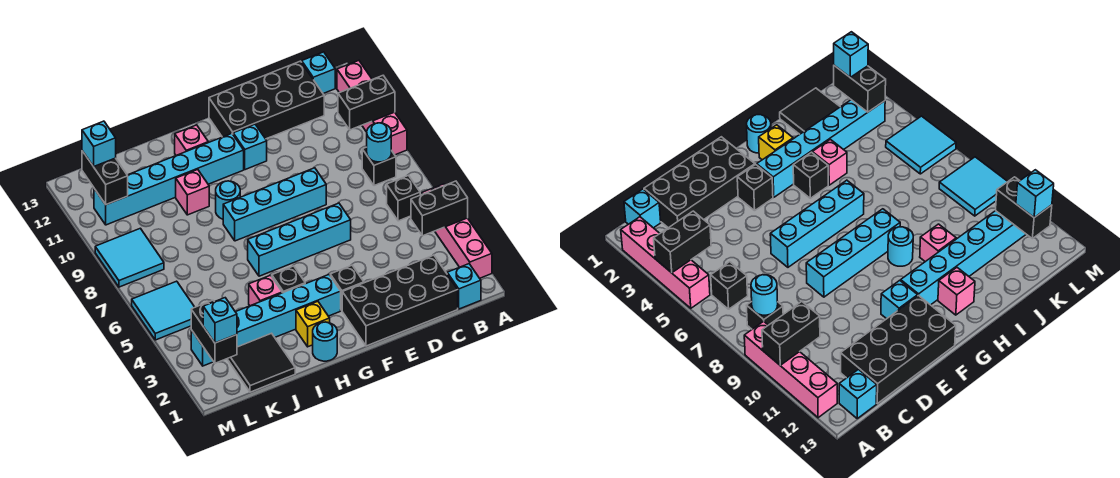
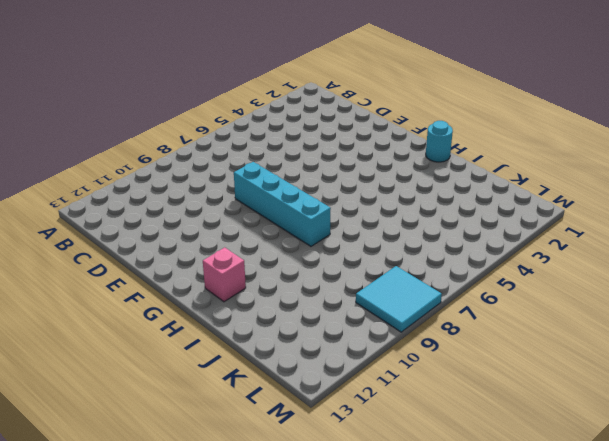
none -> pink brick A2:A5 level 1
none -> pink brick A9:A12 level 1
none -> cyan brick B1 level 1
none -> black brick B6 level 1

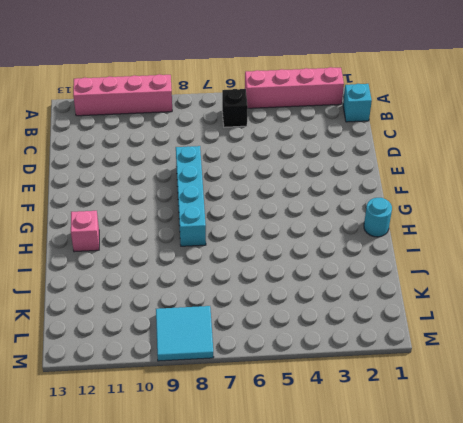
none -> black brick B8 level 1
none -> cyan brick B13 level 1
none -> black brick C1:F2 level 1
none -> black brick C12:F13 level 1

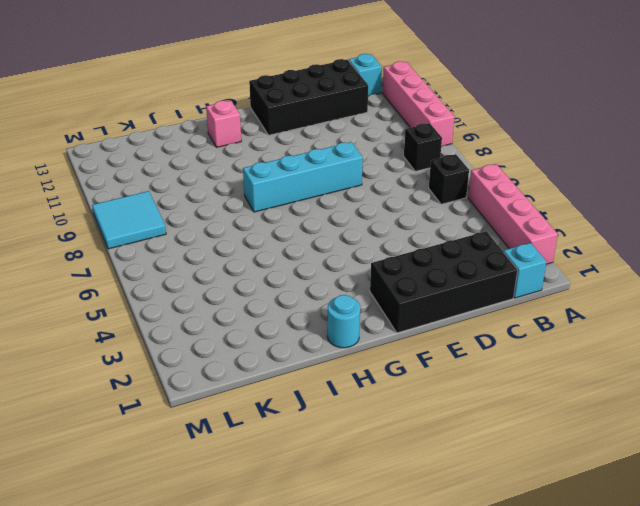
none -> cyan brick E6:H6 level 1
none -> black brick F3 level 1
none -> cyan brick F11 level 1
none -> cyan brick G3:L3 level 1

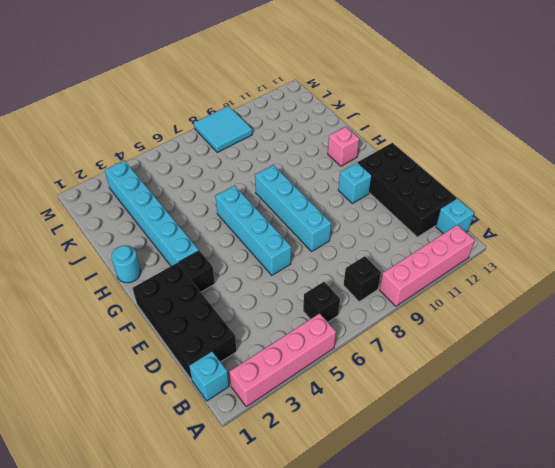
none -> cyan brick G11:L11 level 1
none -> yellow brick H2 level 1
none -> black brick H4 level 1
none -> cyan round brick H9 level 1

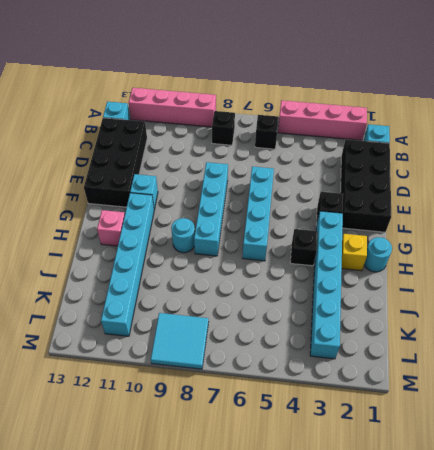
none -> pink brick I4 level 1
none -> pink brick I10 level 1
none -> black tile J1:K2 level 1
none -> cyan tile L5:M6 level 1

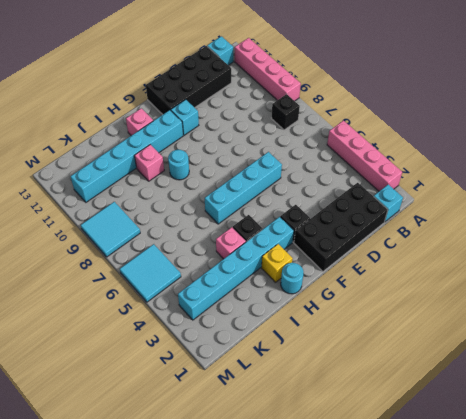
none -> black brick B6 level 1
none -> cyan brick E8:H8 level 1
none -> black tile J1:K2 level 1
none -> black brick A4:B4 level 2

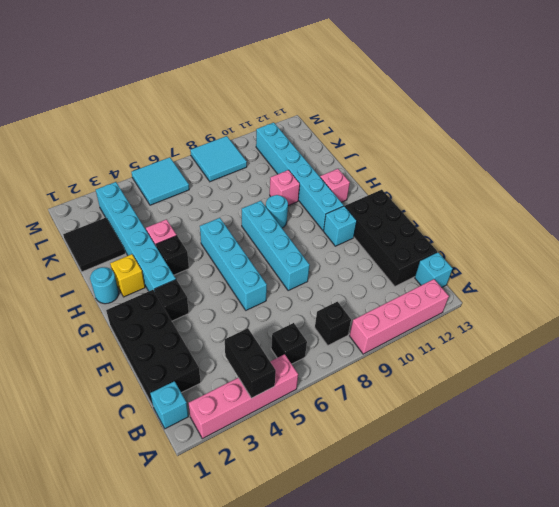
none -> black brick A10:B10 level 2
none -> cyan round brick B8 level 2
none -> black brick L2:L3 level 2
none -> black brick L11:L12 level 2

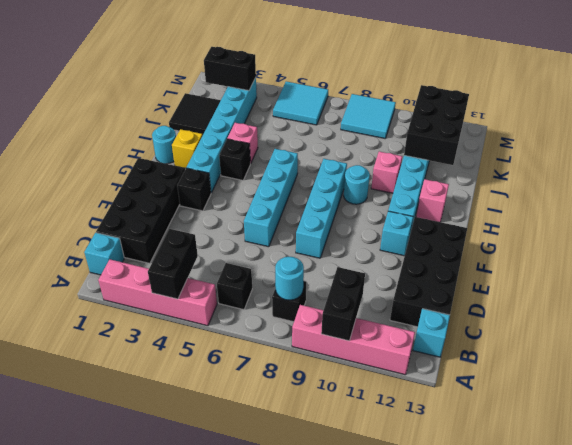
black brick J11:L12 level 2 -> black brick L11:L12 level 2
none -> cyan brick L2 level 3
none -> cyan brick L12 level 3

